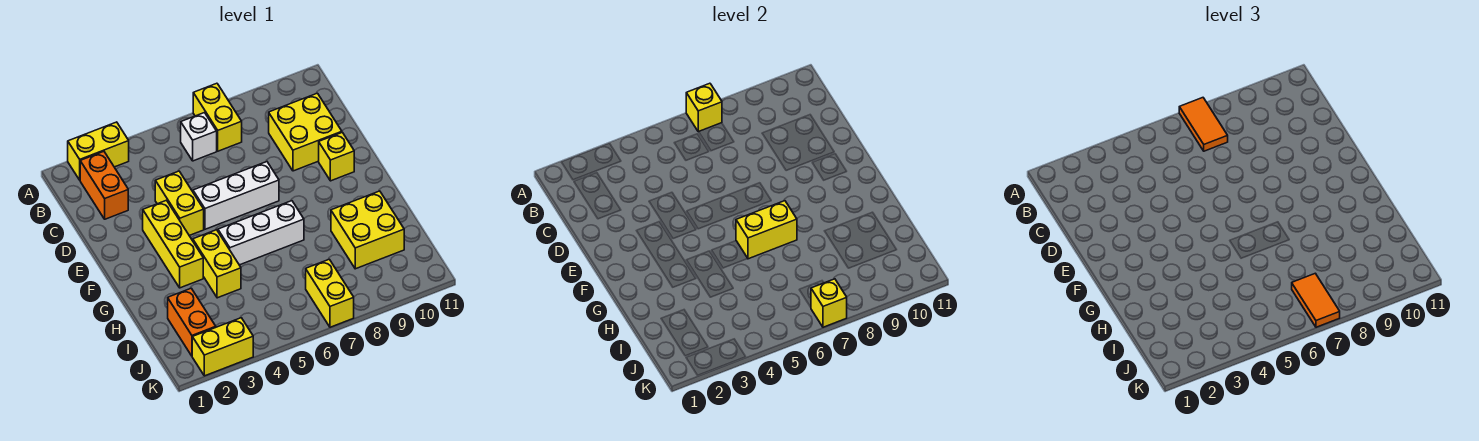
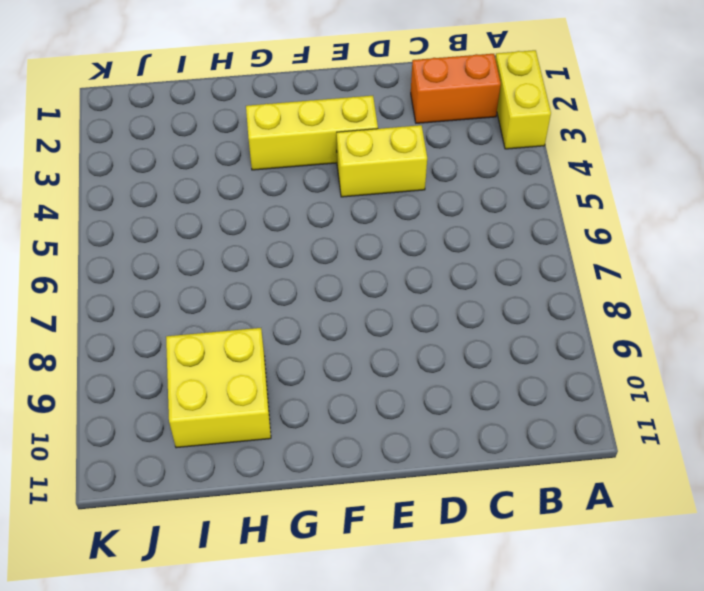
none -> yellow brick A7:B7 level 1
none -> white brick B6 level 1
none -> yellow brick C9:D10 level 1

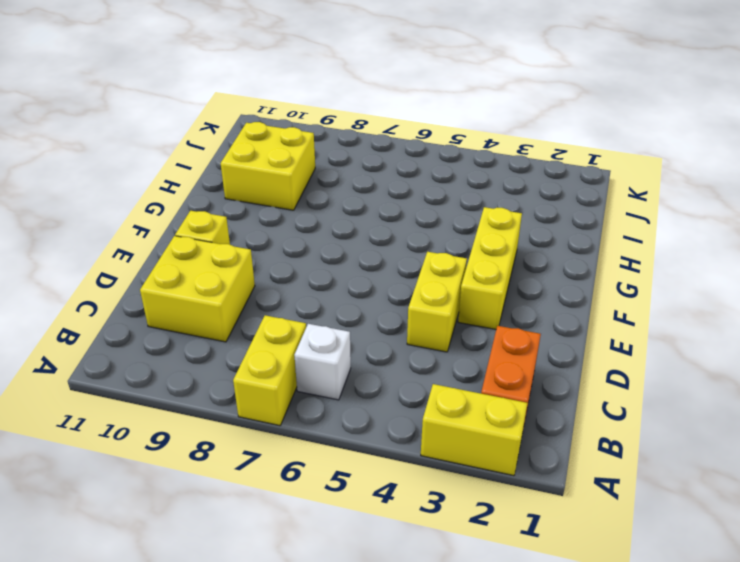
none -> white brick E5:E7 level 1
none -> yellow brick G4:H4 level 1
none -> white brick G5:G7 level 1

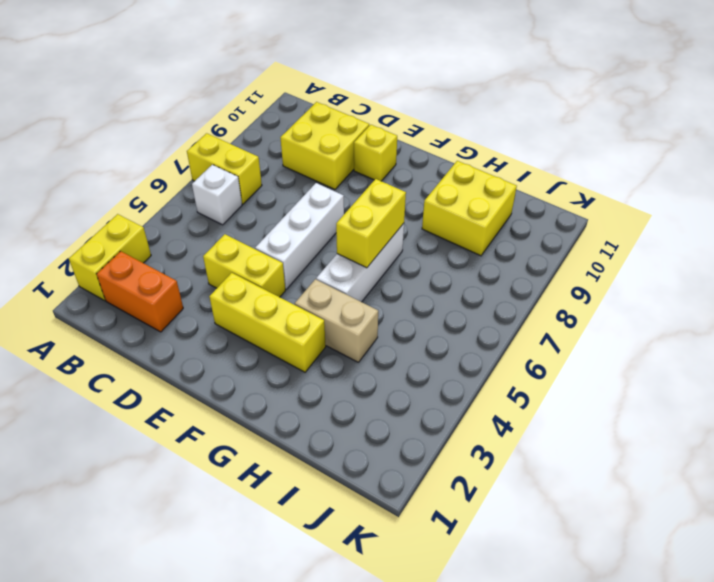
tan brick G4:H4 level 1 -> yellow brick G4:H4 level 1
none -> orange brick I2:J2 level 1
none -> yellow brick J7:K7 level 1
none -> yellow brick K2:K3 level 1

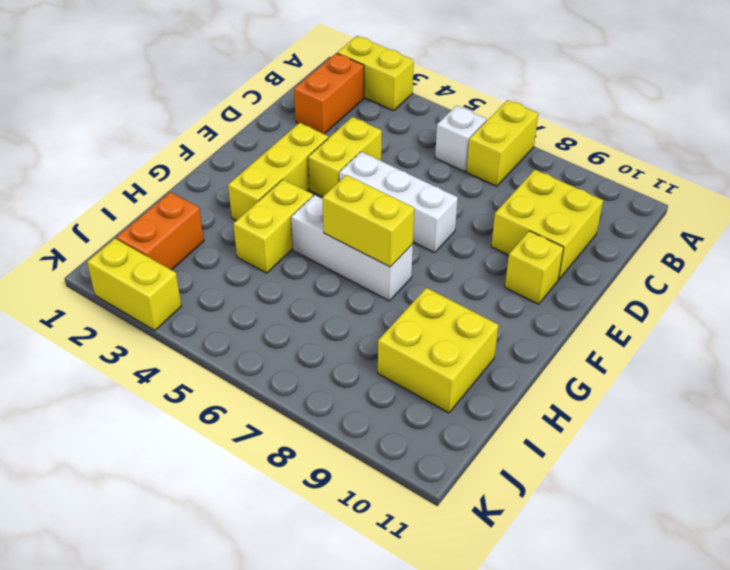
none -> yellow brick J7:K7 level 1
none -> yellow brick A7 level 2
none -> yellow brick K7 level 2

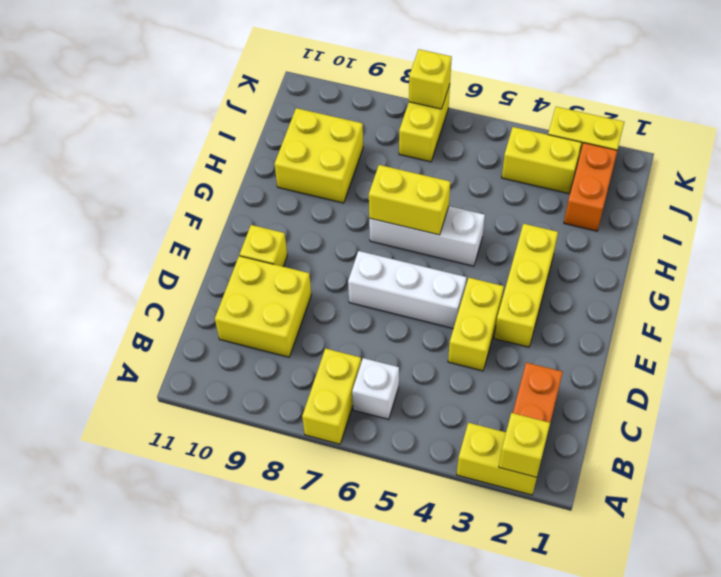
yellow brick A2 level 2 -> yellow brick A7 level 2
yellow brick J3:J4 level 1 -> yellow brick G4:H4 level 1
none -> orange tile A7:B7 level 3
none -> orange tile J7:K7 level 3

